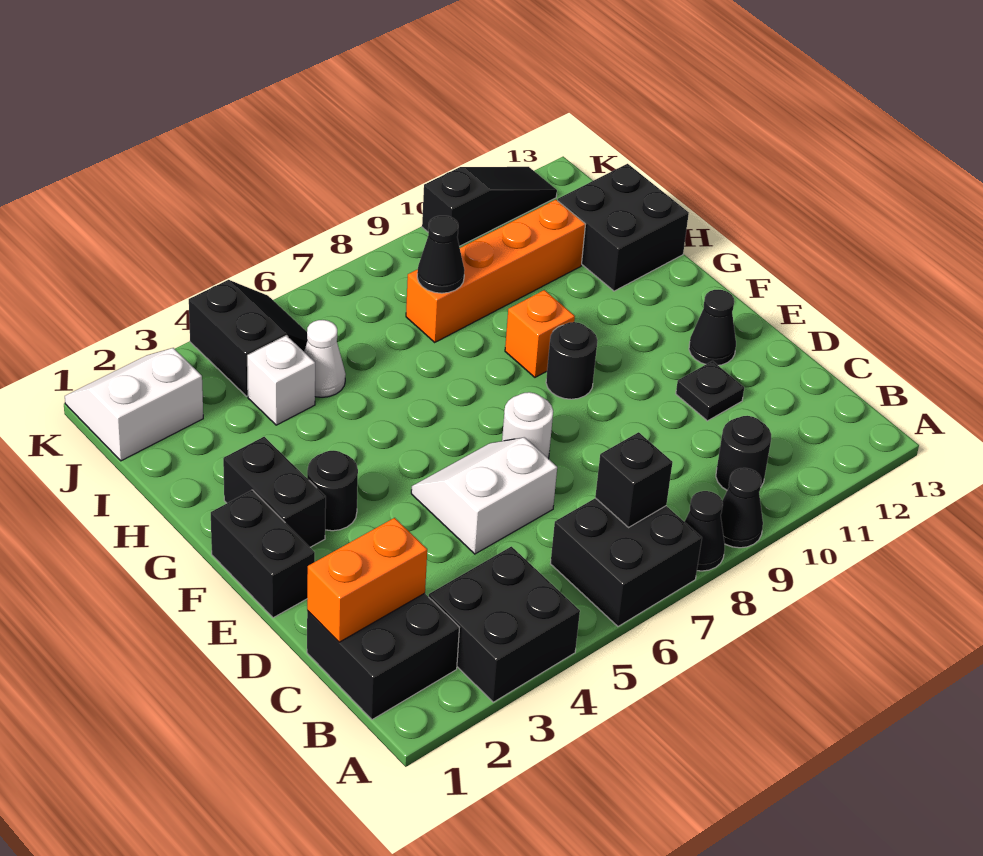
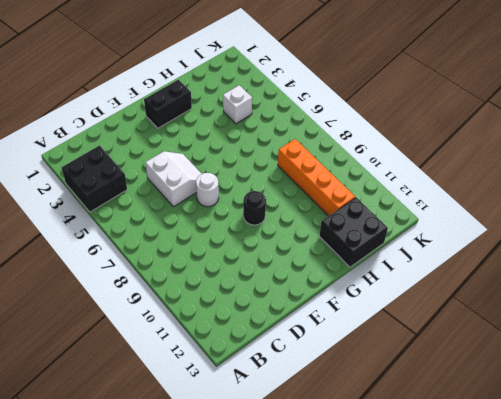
none -> black brick A6:B7 level 1
none -> black cone A8 level 1
none -> black cone A9 level 1

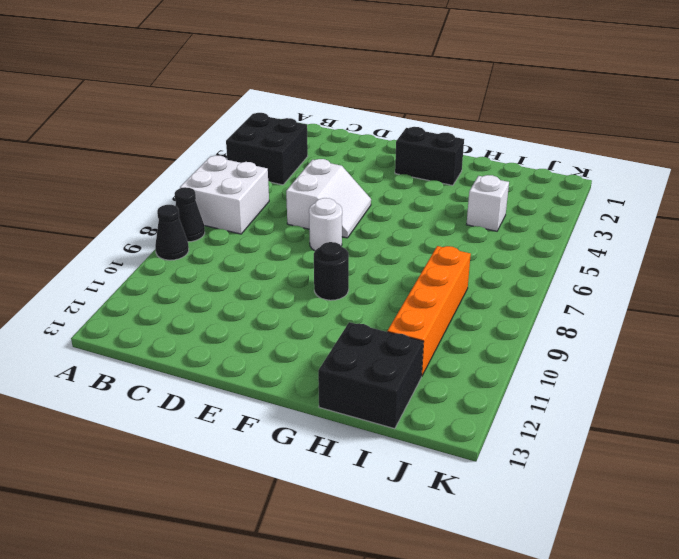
white brick A6:B7 level 1 -> black brick A6:B7 level 1
none -> black brick B1:C2 level 1
none -> black round brick B10 level 1
none -> black plate D11 level 1

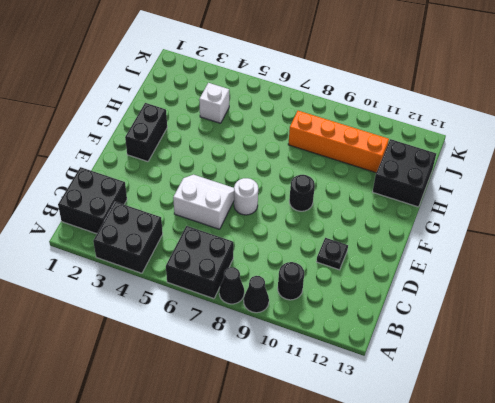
none -> black brick E1:F1 level 1
none -> black cone E12 level 1
none -> black round brick F3 level 1

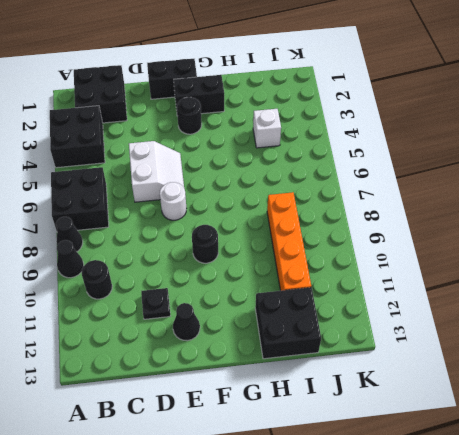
none -> orange brick G9 level 1
none -> white cone I5 level 1
none -> white slope J1:K2 level 1 top J

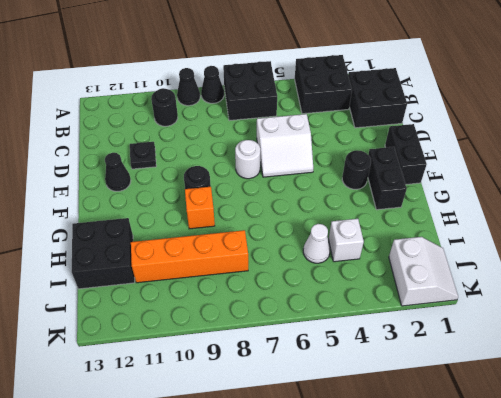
white slope J1:K2 level 1 top 2 -> white slope J1:K2 level 1 top J
none -> black slope J4:K5 level 1 top 4
none -> black slope K10:K12 level 1 top 10
none -> black brick B7 level 2

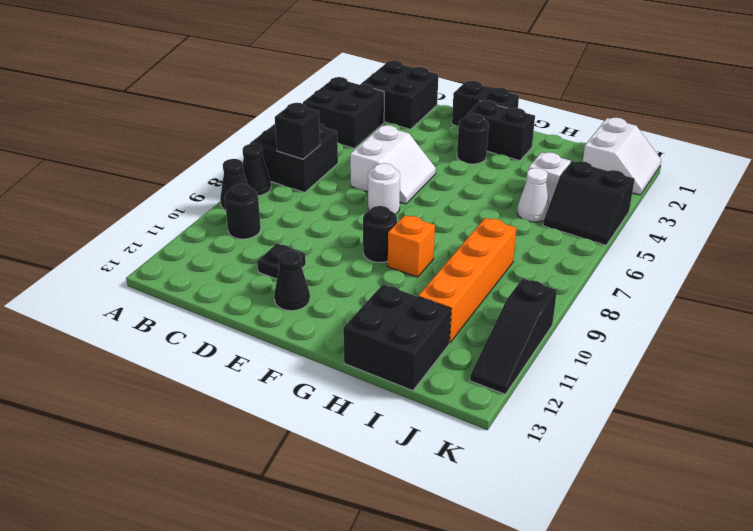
none -> orange brick C1:C2 level 2
none -> black cone I8 level 2

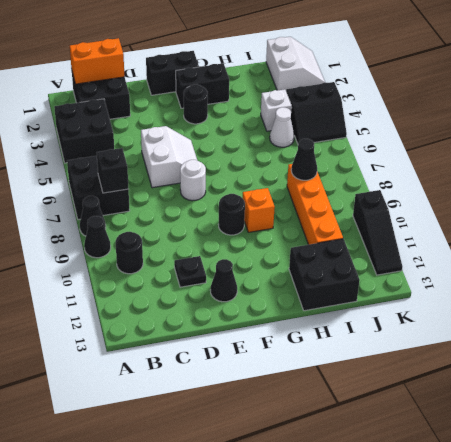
orange brick B1:C1 level 2 -> orange brick C1:C2 level 2

